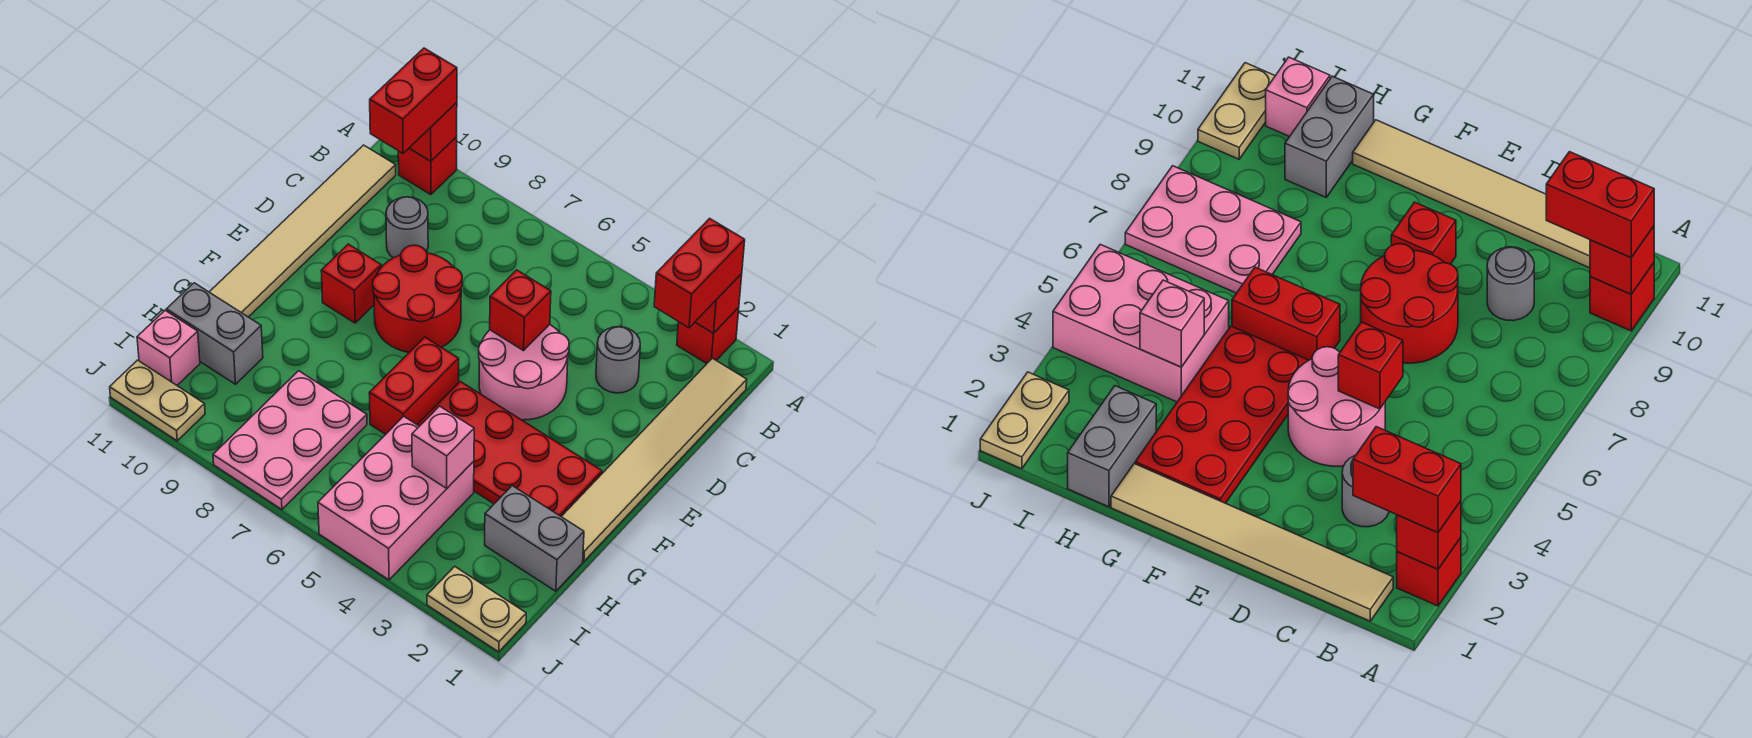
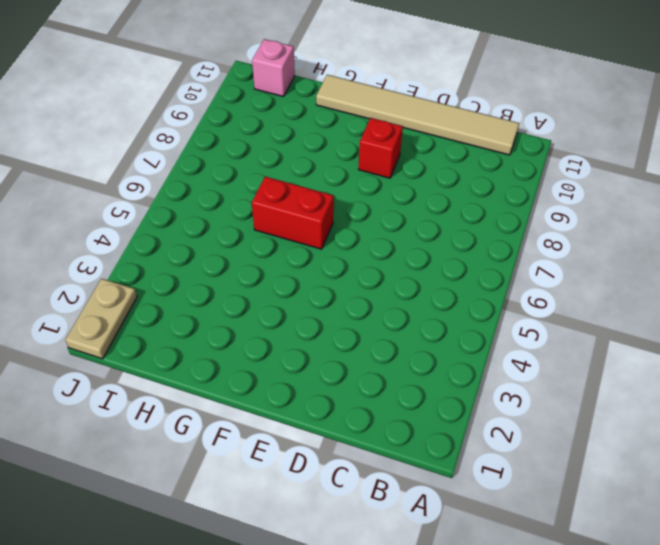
none -> red brick A2 level 1
none -> red brick A10 level 1
none -> tan tile B1:G1 level 1

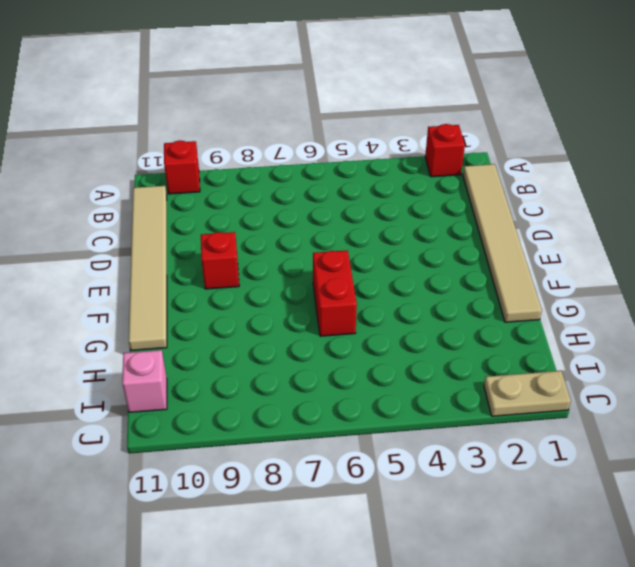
none -> grey round brick C3 level 1
none -> grey round brick C9 level 1
none -> pink round brick D4:E5 level 1

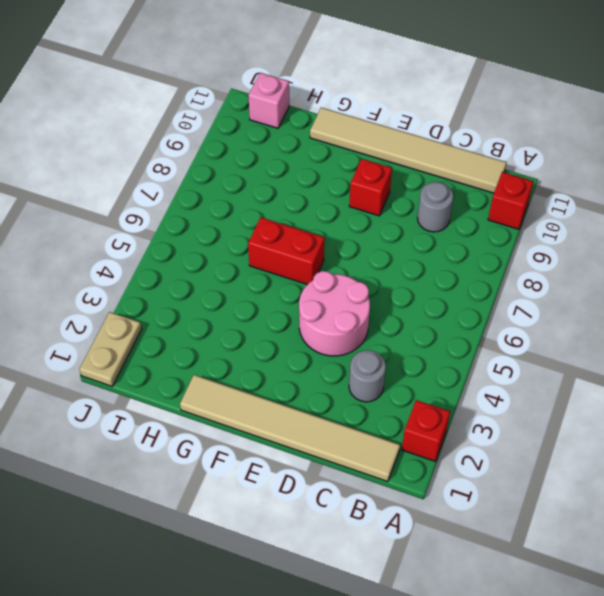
none -> red round brick D7:E8 level 1
none -> red plate F2:G5 level 1
none -> grey brick H1:H2 level 1

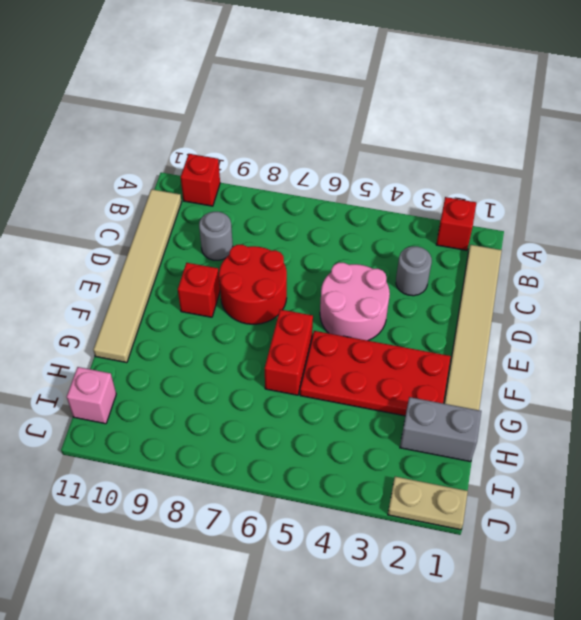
none -> pink brick H4:J5 level 1
none -> pink plate H7:J8 level 1
none -> grey brick H10:H11 level 1

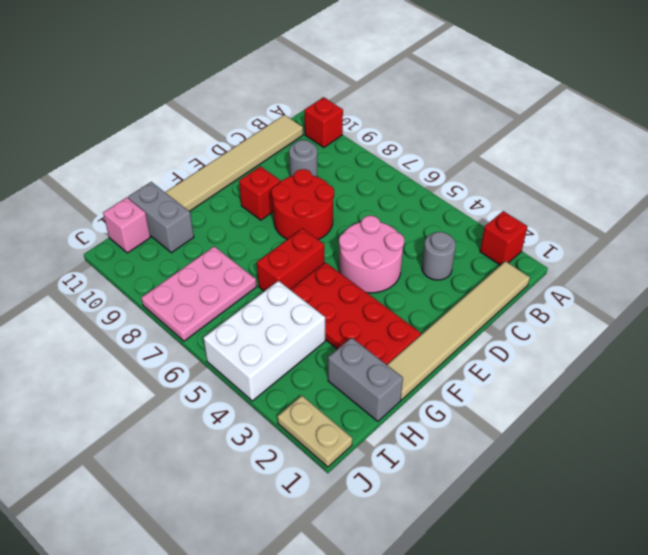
white brick H4:J5 level 1 -> pink brick H4:J5 level 1
none -> tan plate J10:J11 level 1
none -> red brick A2 level 2
none -> red brick A10 level 2

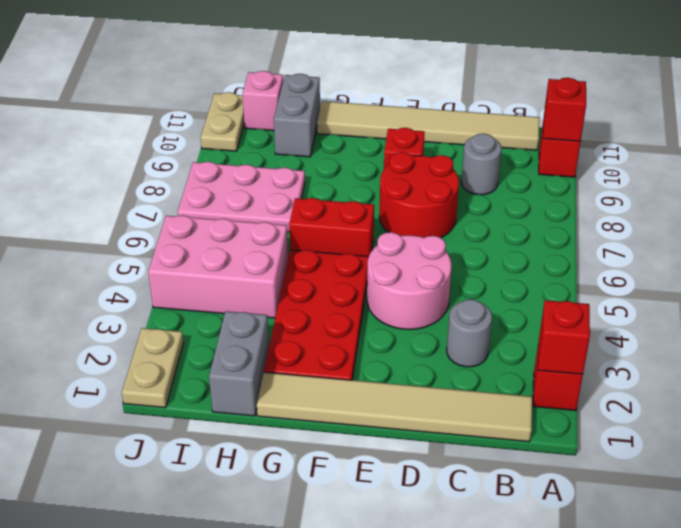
none -> red brick D5 level 2
none -> pink brick H4 level 2
none -> red brick A2:B2 level 3

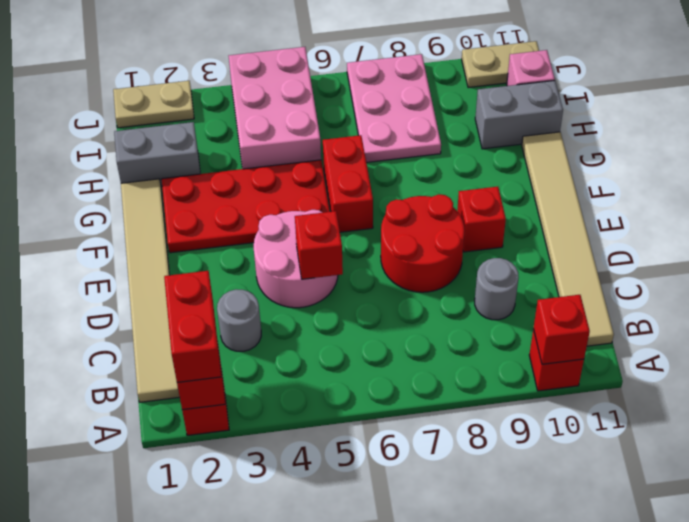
none -> pink brick H4 level 2
none -> red brick A10:B10 level 3

